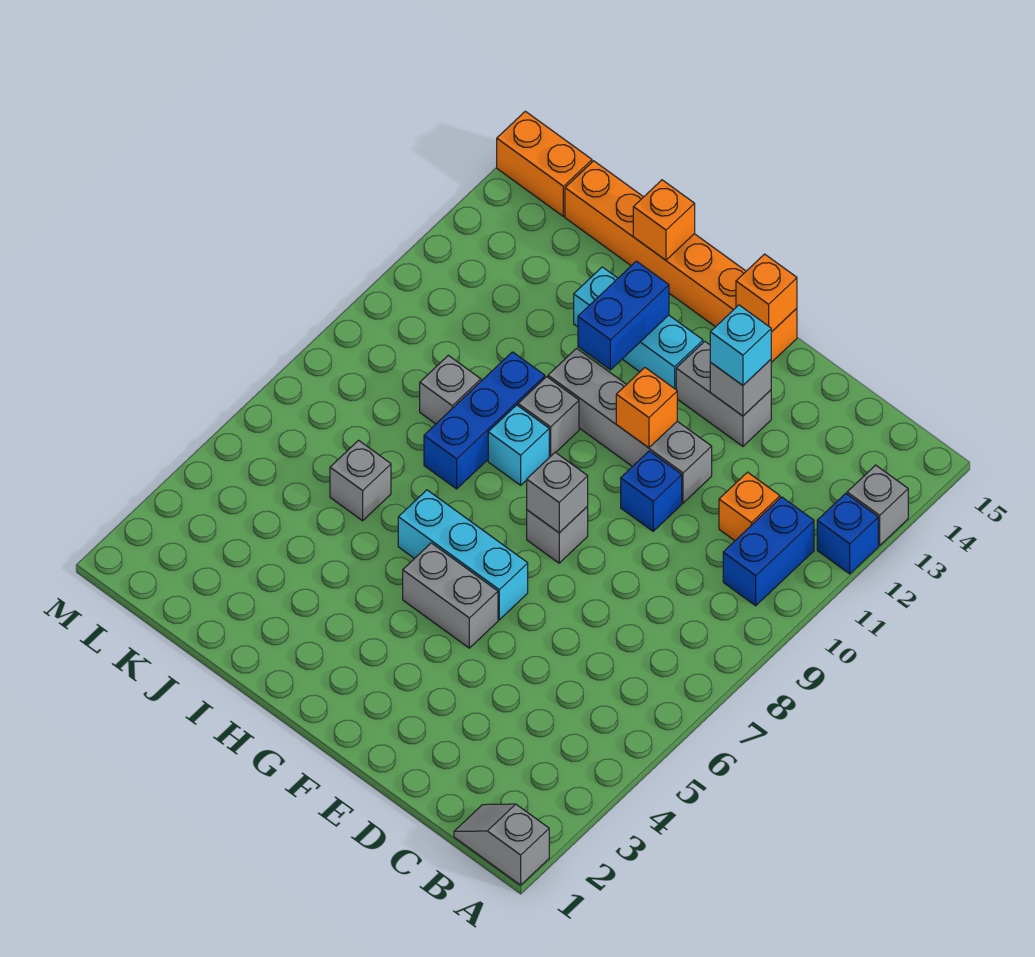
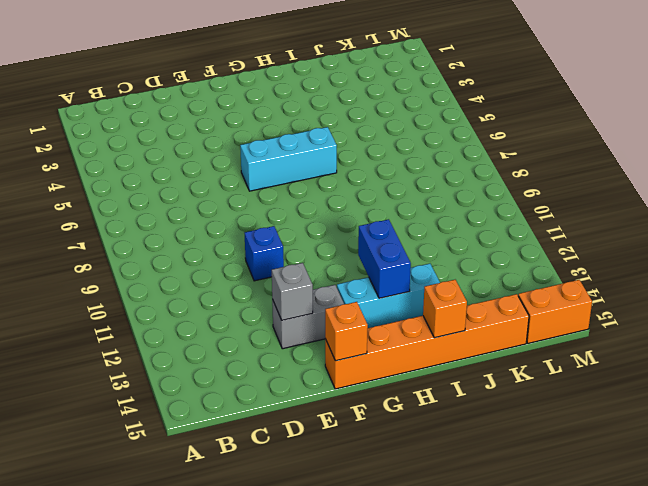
none -> grey slope A1:B1 level 1 top A
none -> blue brick A12 level 1
none -> grey brick A13 level 1

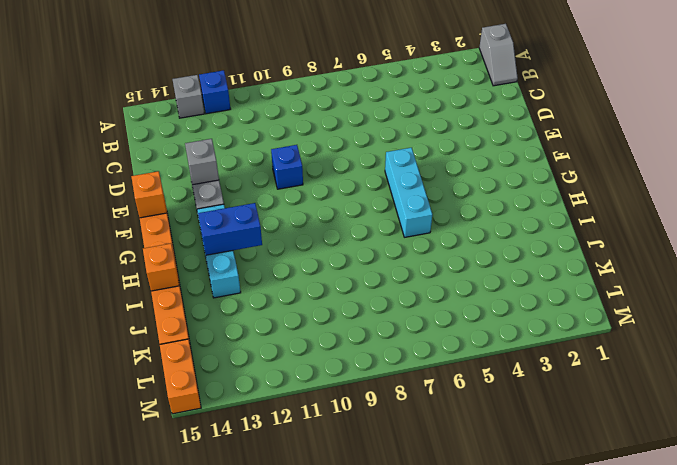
none -> blue brick B10:B11 level 1
none -> orange brick C11 level 1
none -> grey brick E11:H11 level 1

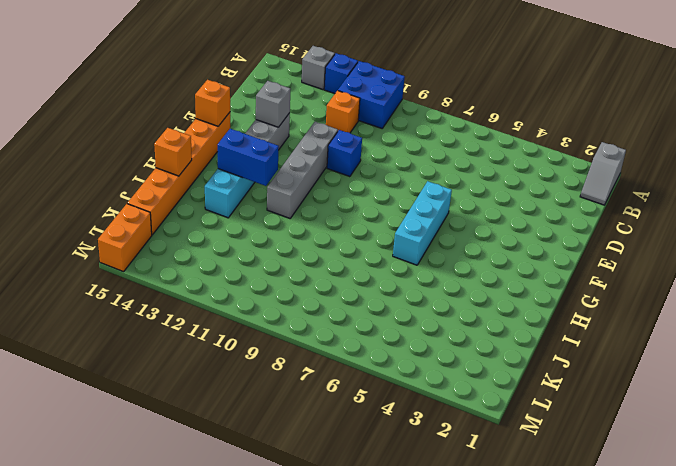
blue brick A10:B11 level 1 -> blue brick B10:B11 level 1
none -> grey brick F5:G5 level 1
none -> grey brick F8 level 1
none -> cyan brick H9 level 1

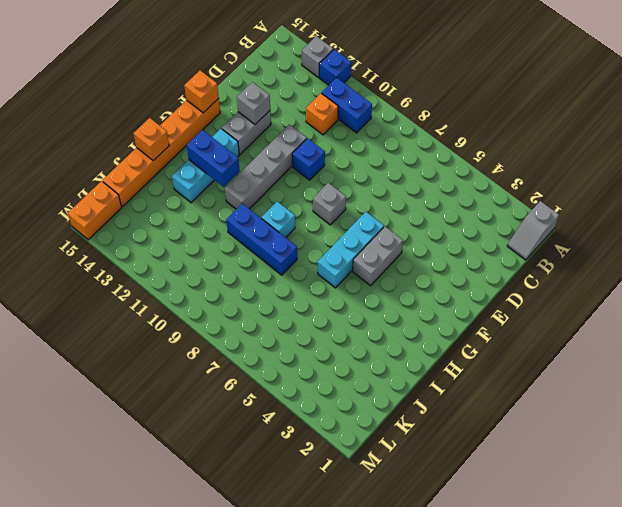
none -> grey brick H10 level 1
none -> grey brick J6 level 1
none -> grey brick J9 level 1

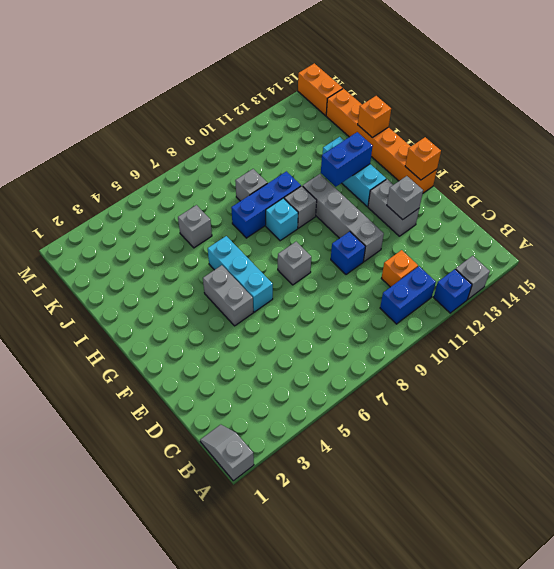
none -> grey brick F8 level 2
none -> orange brick F11 level 2
none -> cyan brick E13 level 3

